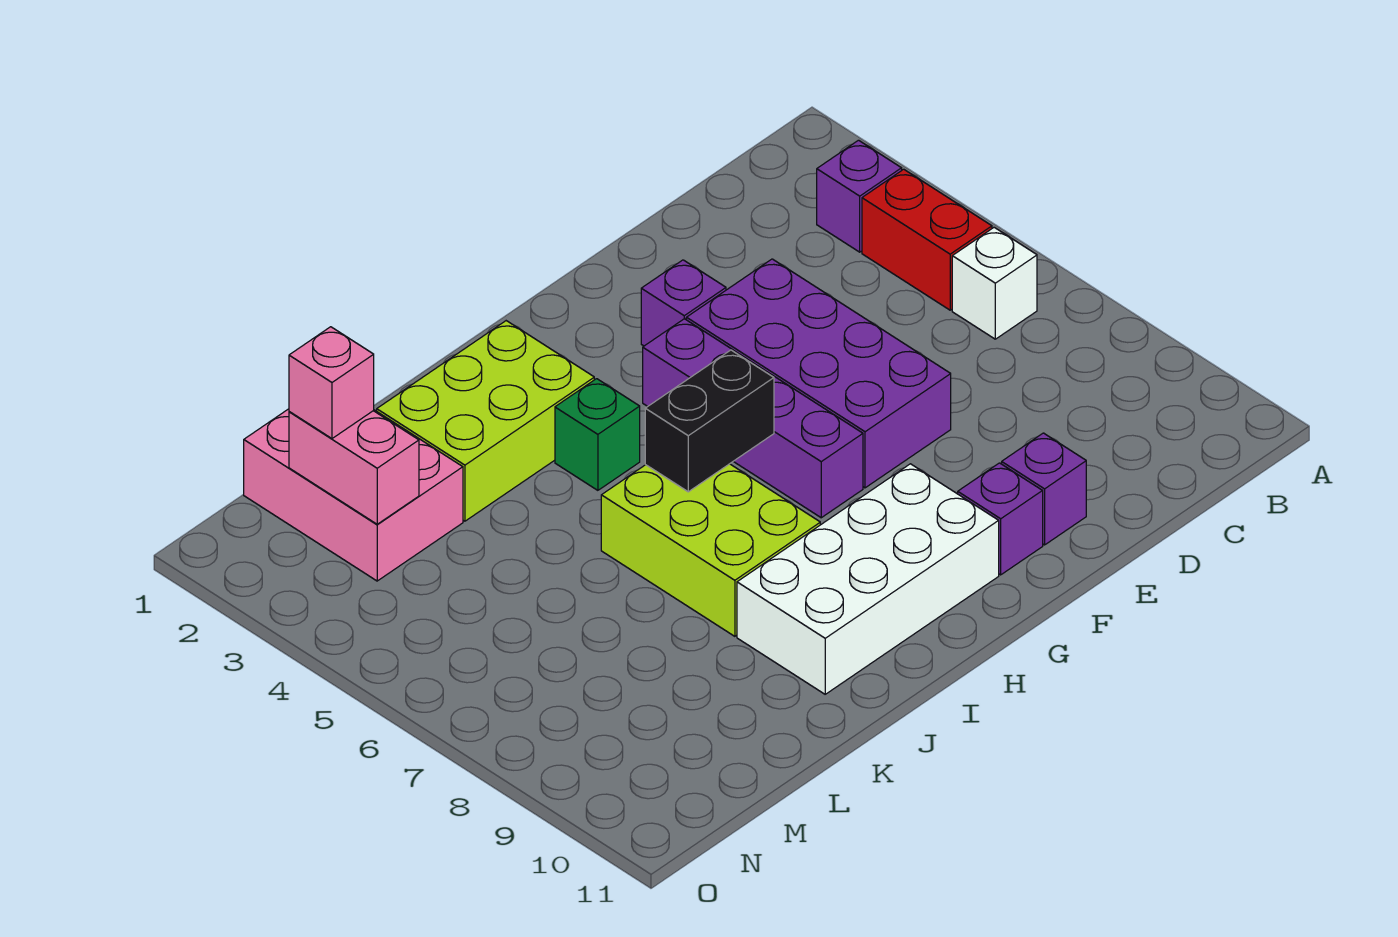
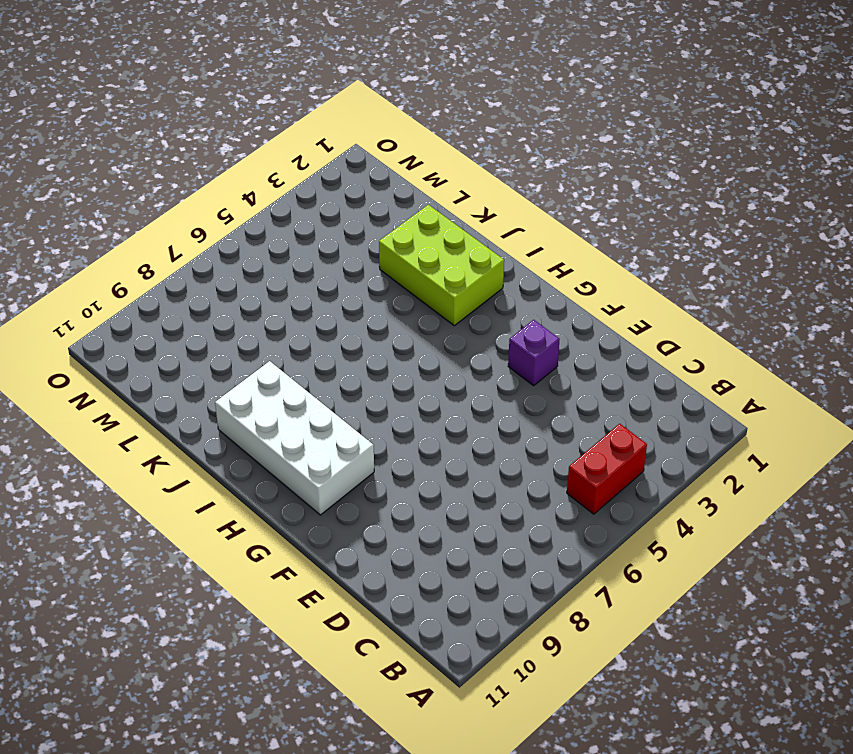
none -> purple brick B3 level 1
none -> white brick B6 level 1
none -> purple brick E4:F7 level 1

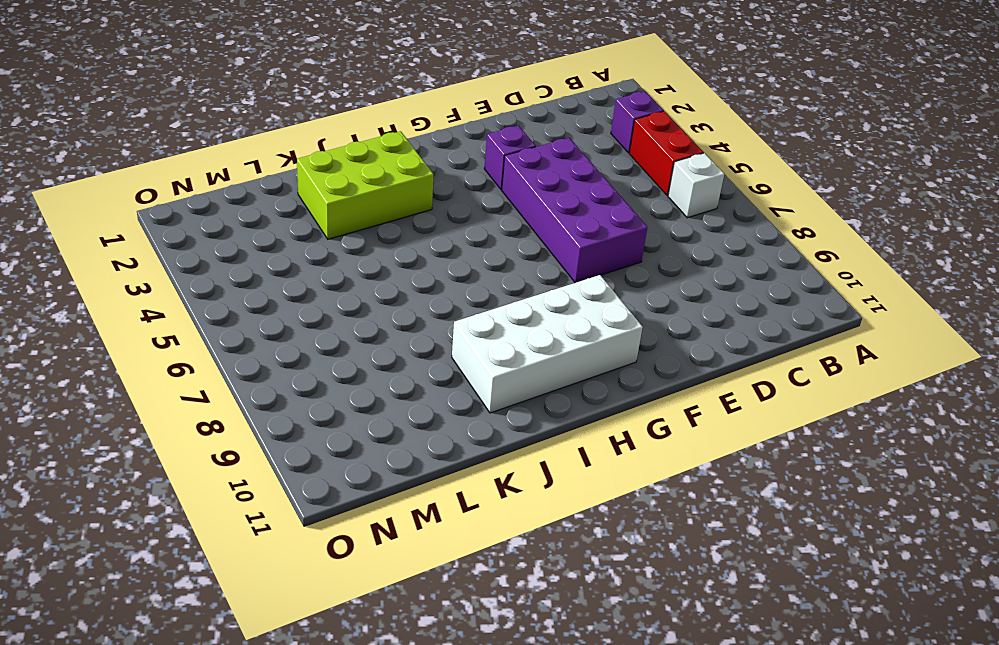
none -> purple brick E10 level 1
none -> purple brick F10 level 1
none -> purple brick G4:G7 level 1

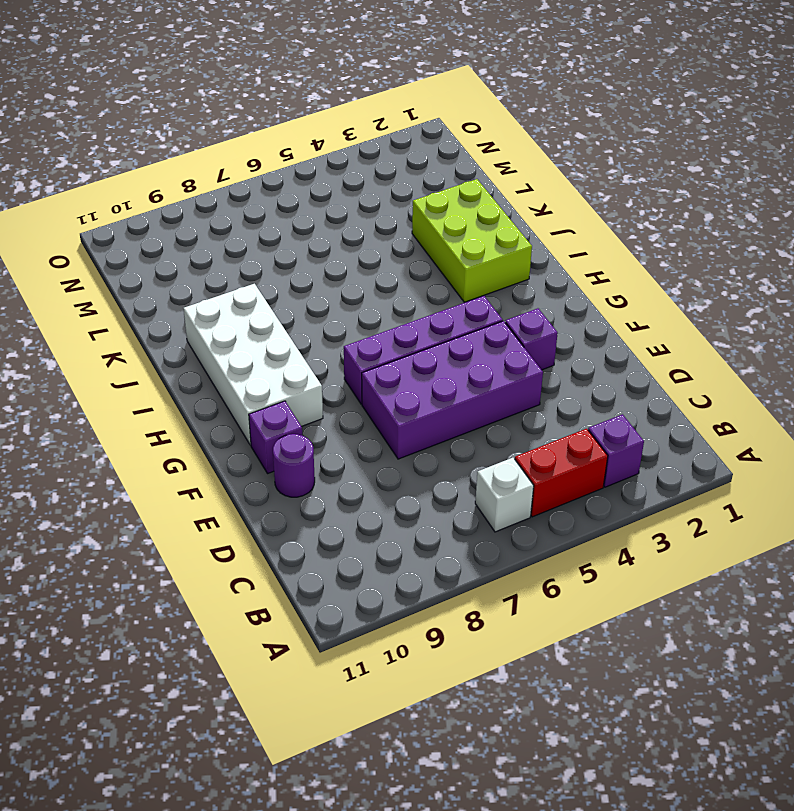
purple round brick E10 level 1 -> purple brick E10 level 1
none -> green brick I4 level 1
none -> lime brick I6:J8 level 1
none -> pink brick L1:M3 level 1

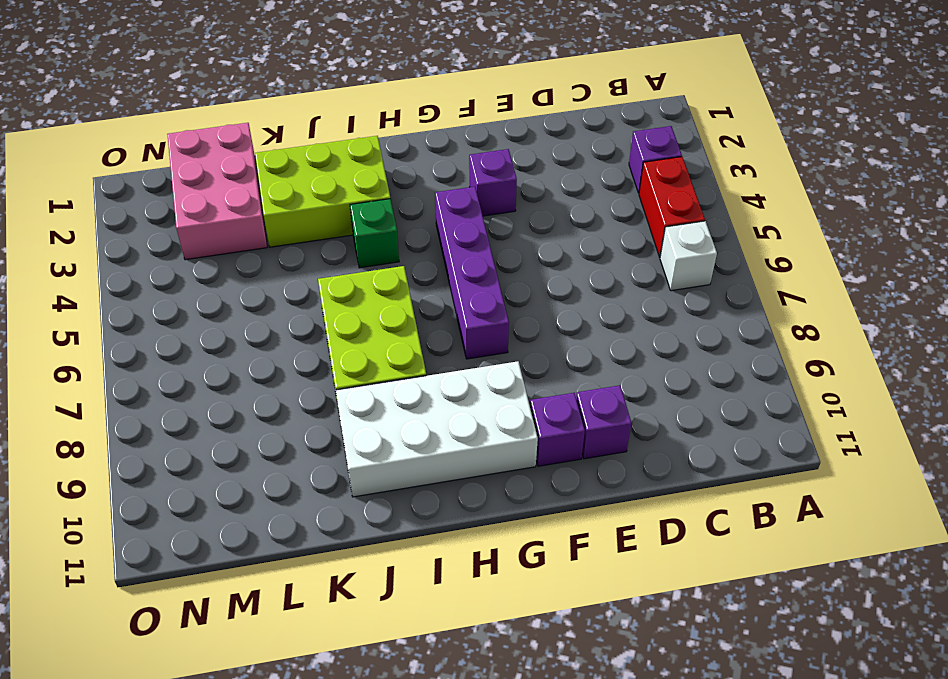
none -> purple brick E4:F7 level 1
none -> black brick H6:I6 level 2
none -> pink brick M2:M3 level 2

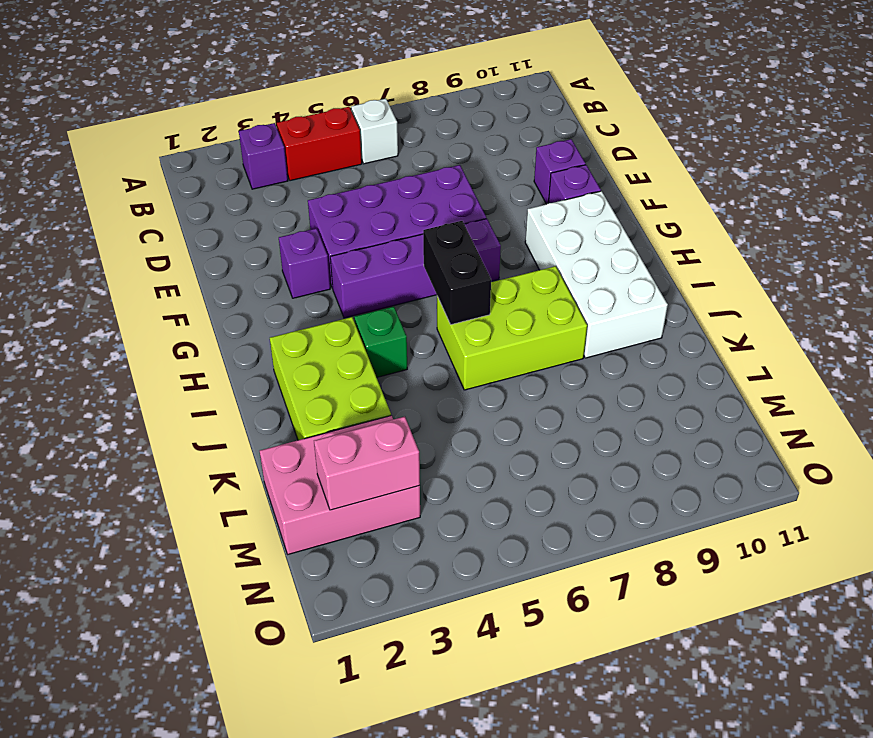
none -> pink brick M2 level 3

